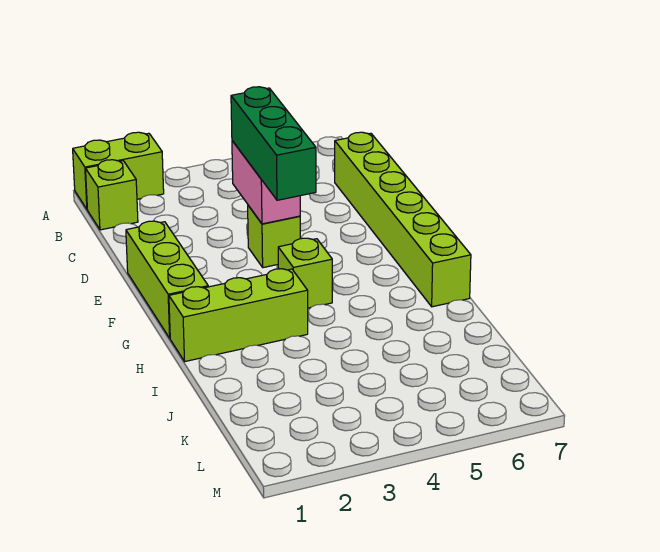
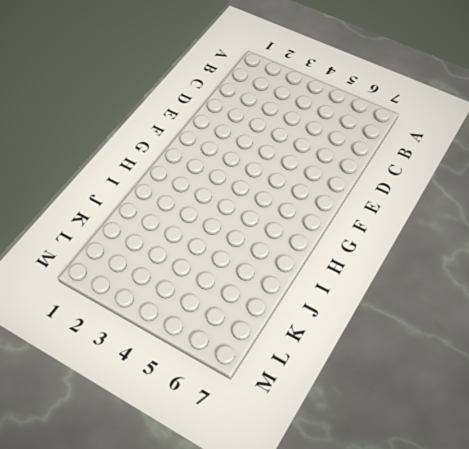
none -> lime brick A1:A2 level 1
none -> lime brick B1 level 1

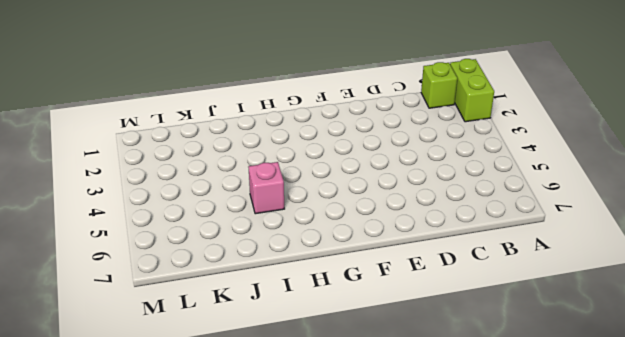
pink brick I5 level 1 -> none
none -> lime brick C7:H7 level 1
none -> lime brick E1:G1 level 1

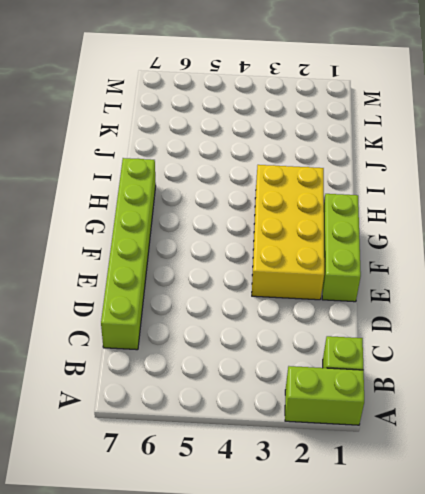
yellow brick E2:H3 level 1 -> lime brick H1:H3 level 1
none -> lime brick E4 level 1
none -> lime brick G4 level 1

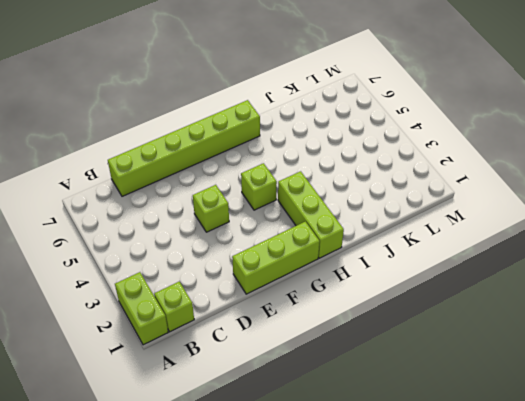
none -> pink brick D4:E4 level 2
none -> green brick D4:F4 level 3

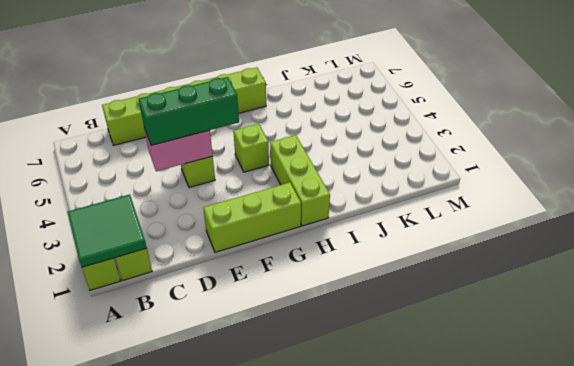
green tile A1:B2 level 2 -> none

